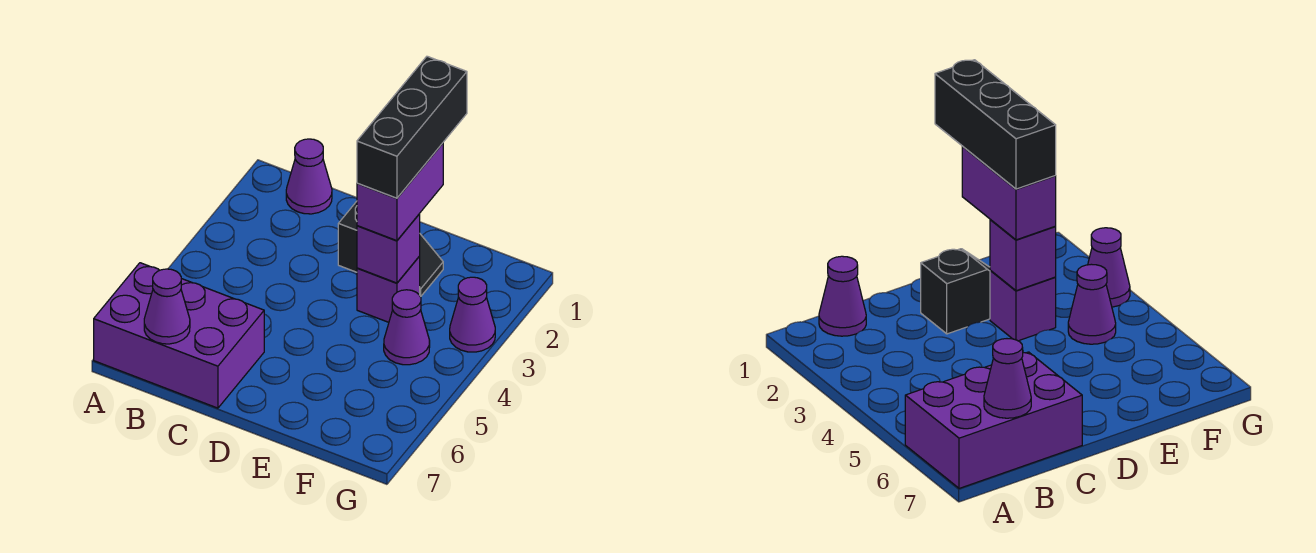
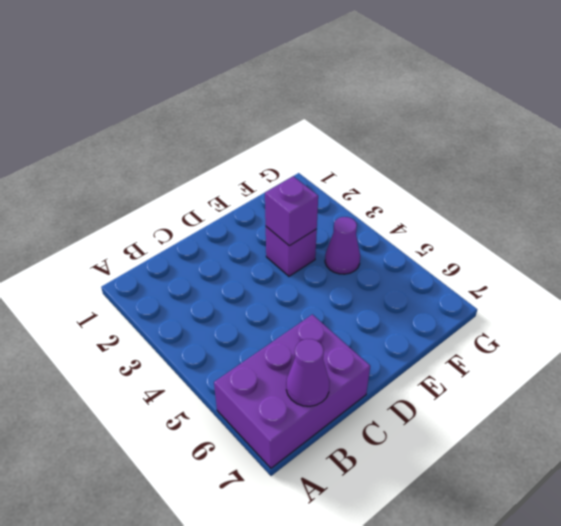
none -> purple cone B1 level 1
none -> black slope D2:E2 level 1 top D

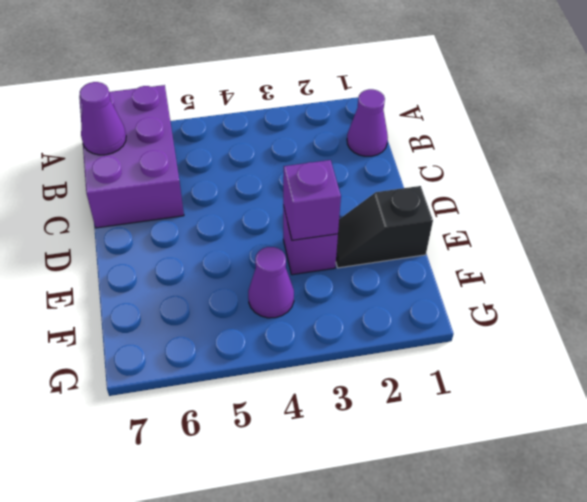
black slope E1:E2 level 1 top 1 -> black slope D2:E2 level 1 top D
none -> purple cone G3 level 1
none -> purple brick E2:E3 level 3

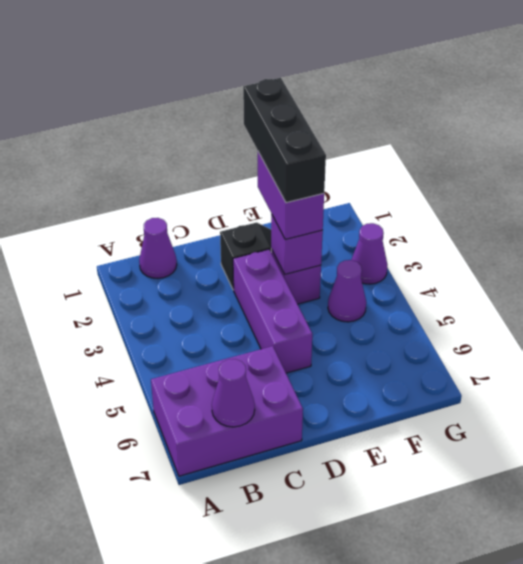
purple brick D3:D5 level 1 -> none

